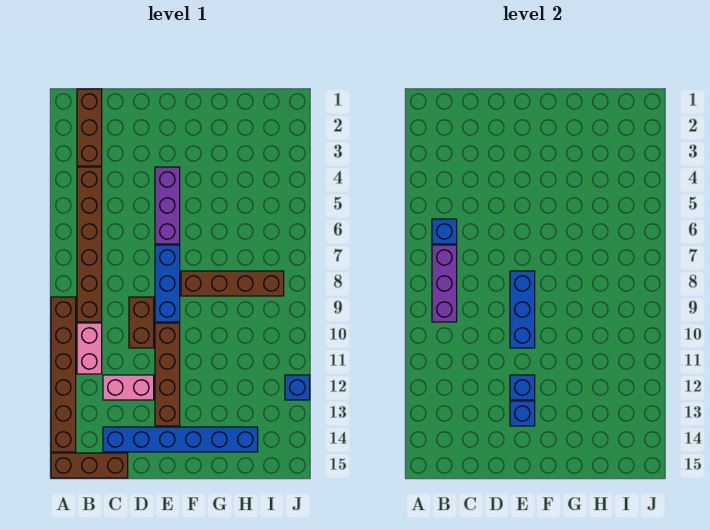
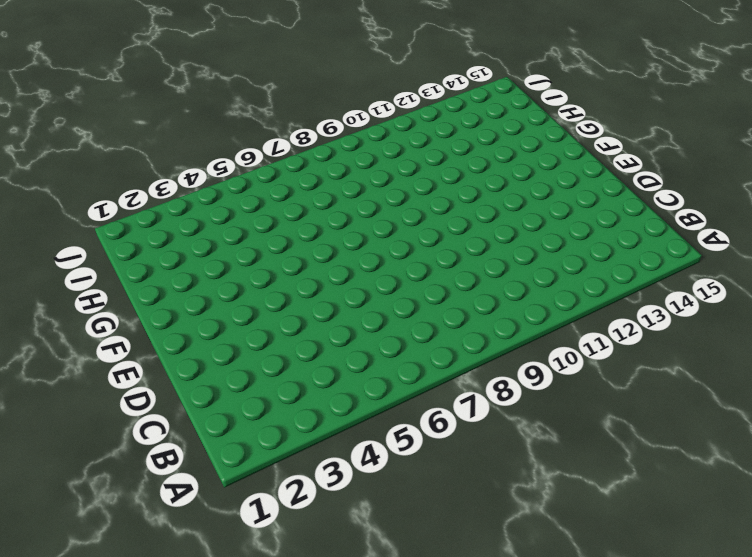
none -> brown brick A9:A14 level 1
none -> brown brick A15:C15 level 1
none -> brown brick B1:B3 level 1

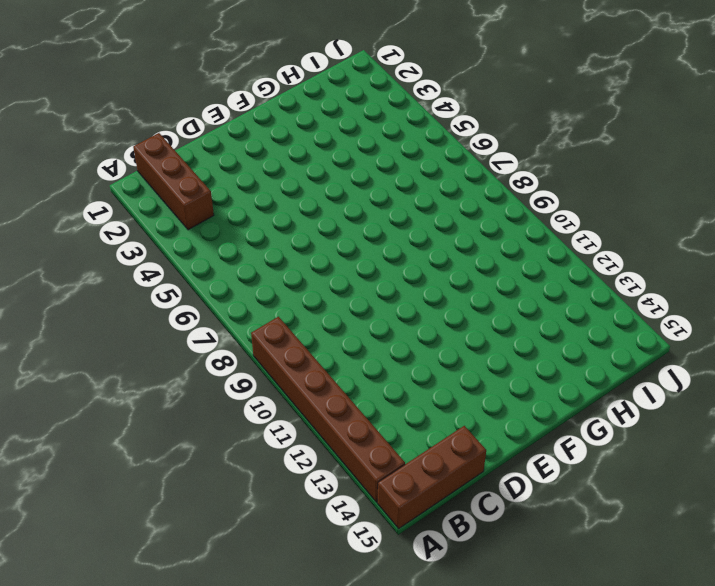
none -> brown brick B4:B9 level 1
none -> pink brick B10:B11 level 1
none -> pink brick C12:D12 level 1

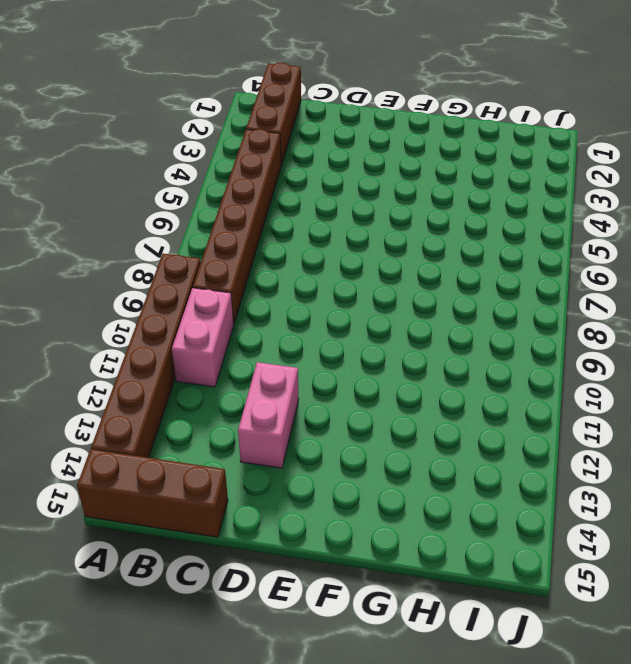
pink brick D12:D13 level 1 -> pink brick C12:D12 level 1
none -> blue brick C14:H14 level 1
none -> brown brick D9:D10 level 1
none -> purple brick E4:E6 level 1

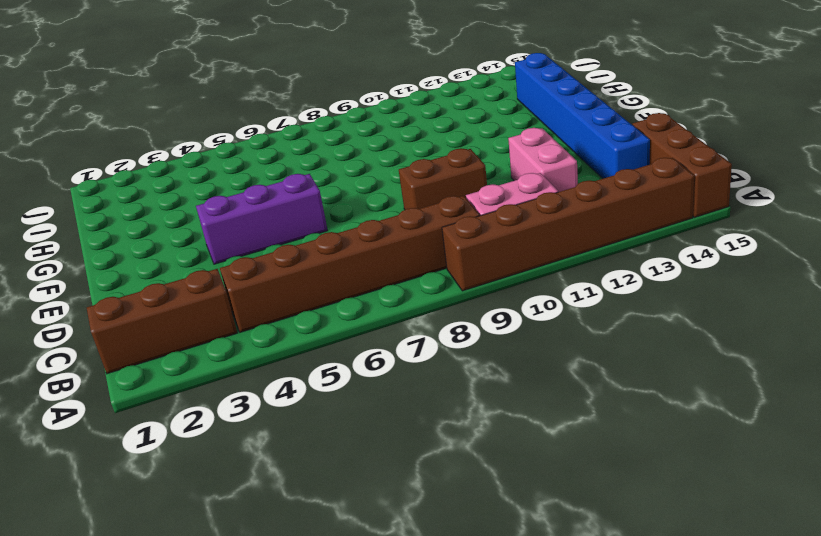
none -> blue brick E7:E9 level 1
none -> brown brick E10:E13 level 1
none -> brown brick F8:I8 level 1

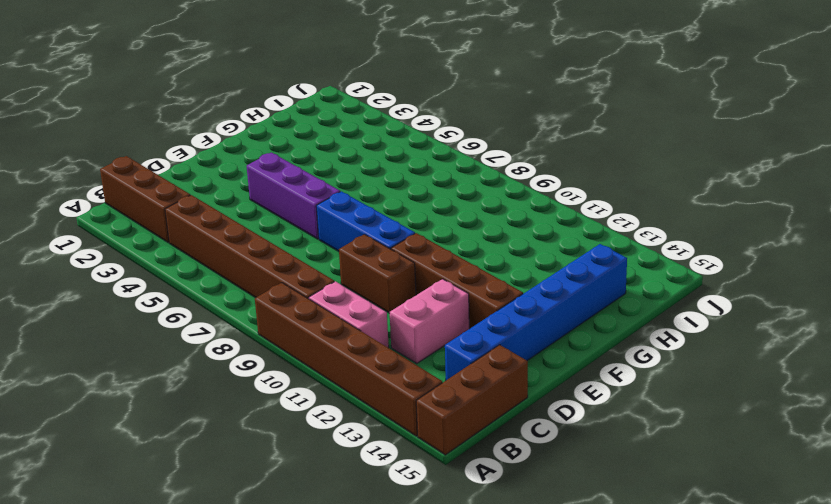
none -> brown brick F8:I8 level 1
none -> blue brick J12 level 1
none -> blue brick B6 level 2

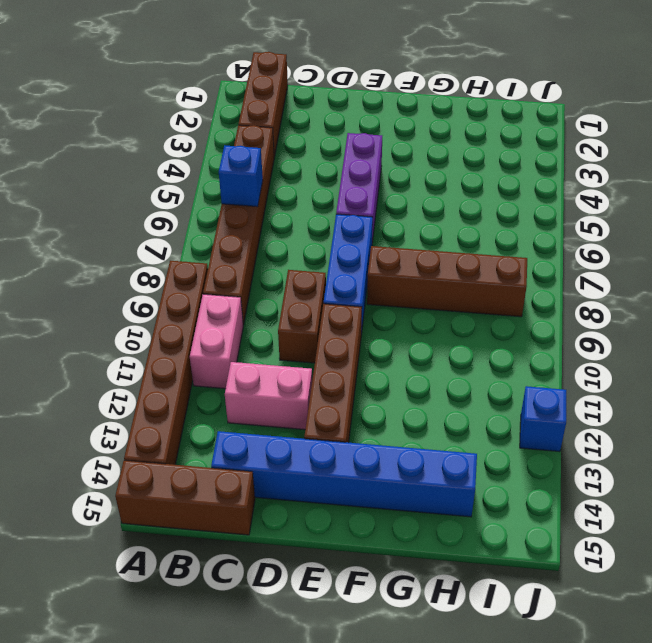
none -> purple brick B7:B9 level 2
none -> blue brick E8:E10 level 2
none -> blue brick E12 level 2

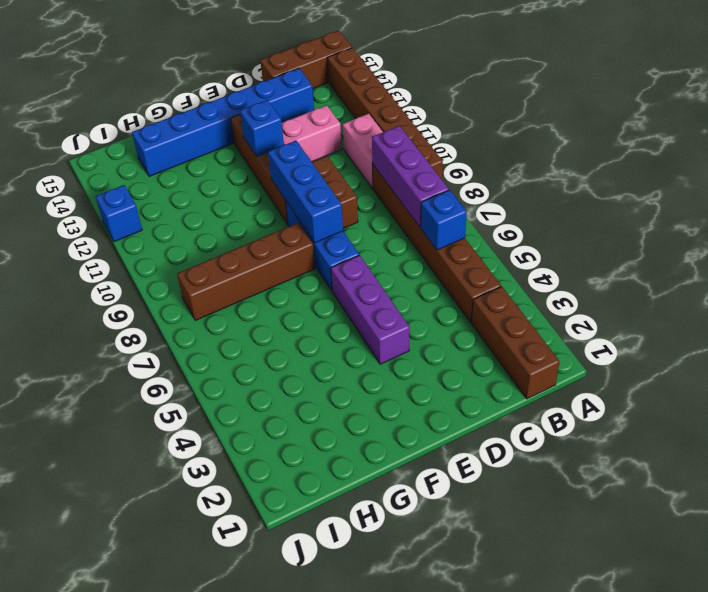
none -> blue brick E13 level 2

